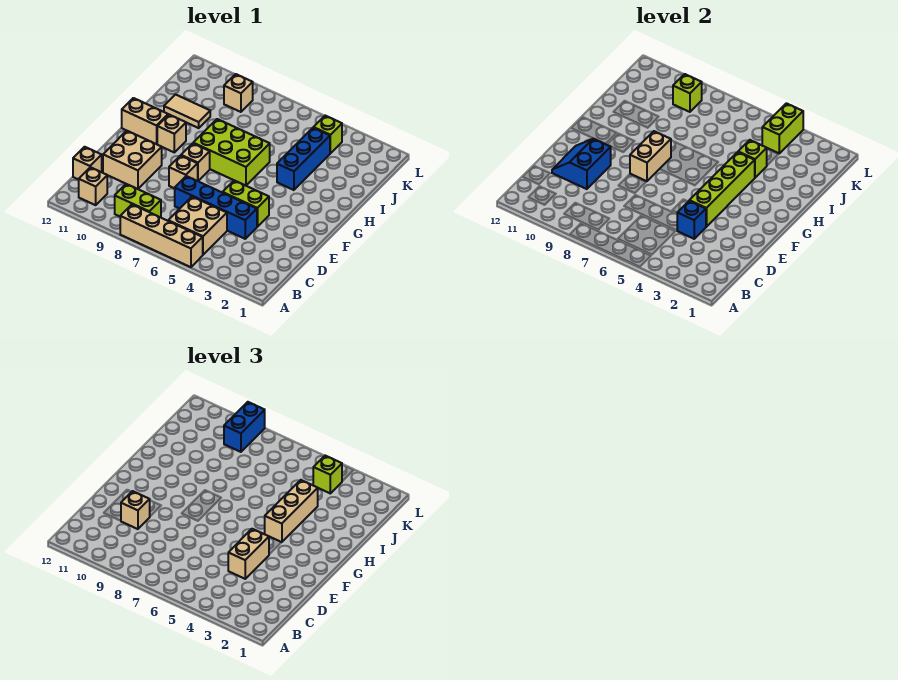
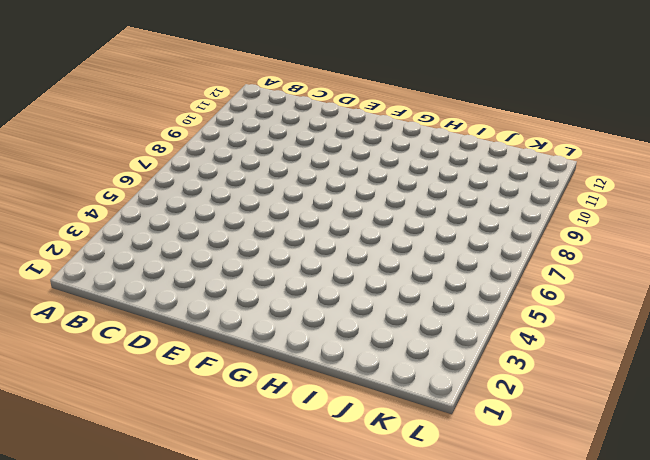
none -> tan brick A5:A8 level 1
none -> tan brick B5:C6 level 1
none -> lime brick B8:B9 level 1

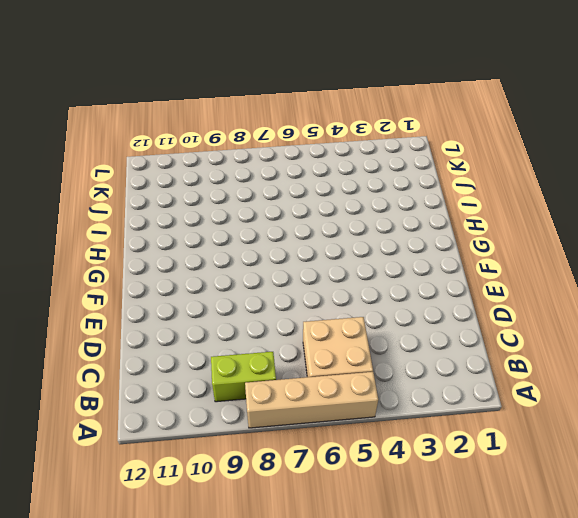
none -> tan brick B11 level 1
none -> tan brick C12 level 1
none -> blue brick D4:D7 level 1

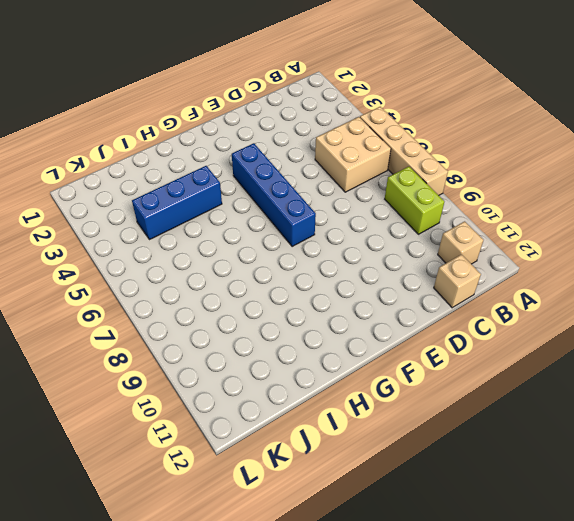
blue brick F4:F7 level 1 -> blue brick D4:D7 level 1
none -> tan brick D10:E11 level 1
none -> lime brick E4:E5 level 1
none -> tan brick E8 level 1

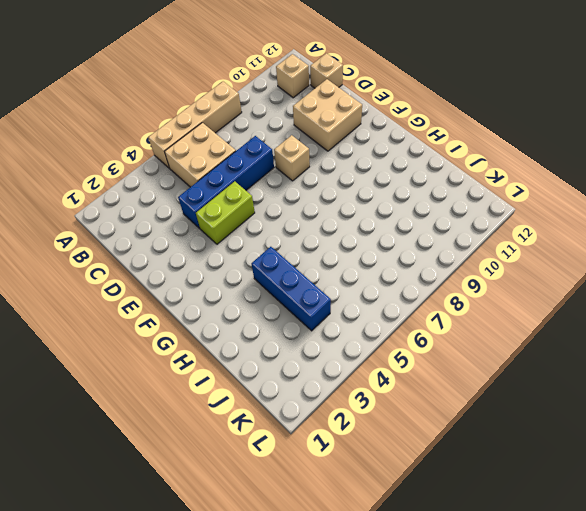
none -> lime brick B8:B9 level 1
none -> tan brick F8 level 1
none -> lime brick G6:H8 level 1

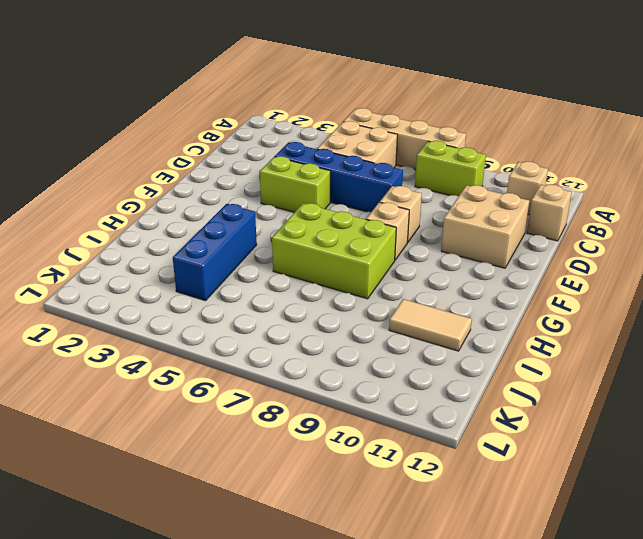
none -> tan brick G10 level 1
none -> tan brick G11:G12 level 1
none -> lime brick K4 level 1

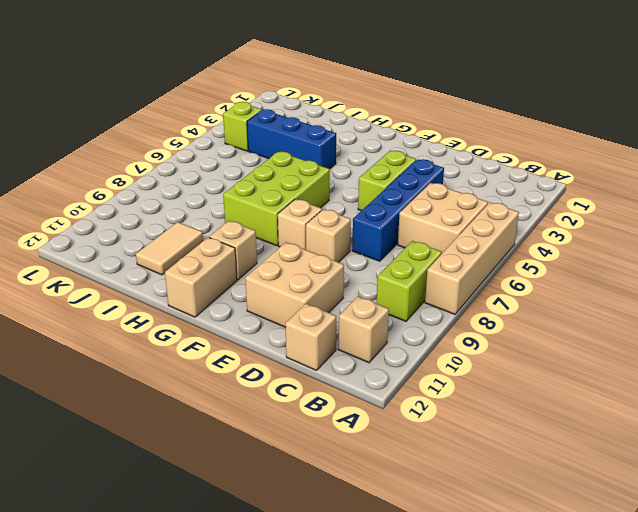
none -> tan brick K9 level 1
none -> blue brick D4 level 2
none -> blue slope D10:E11 level 2 top 10

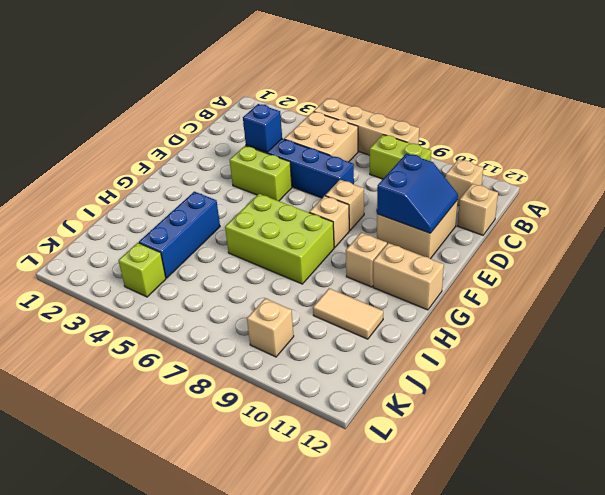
none -> lime brick E4:H4 level 2
none -> tan brick F8:G8 level 2
none -> lime brick I4 level 2

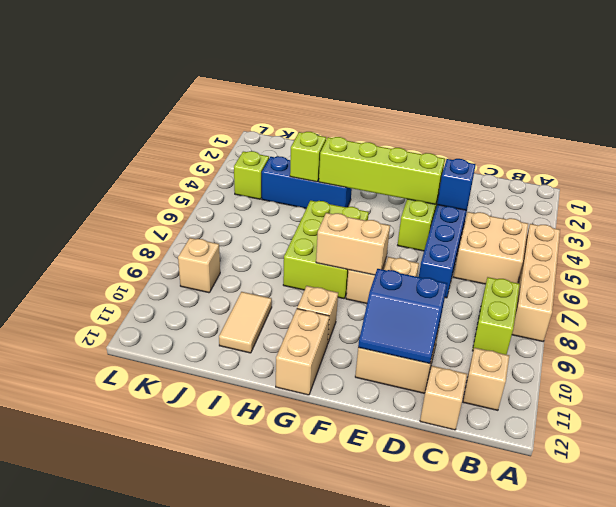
none -> lime brick K4:L4 level 2
none -> lime brick K9 level 2
none -> tan brick D4:E4 level 3

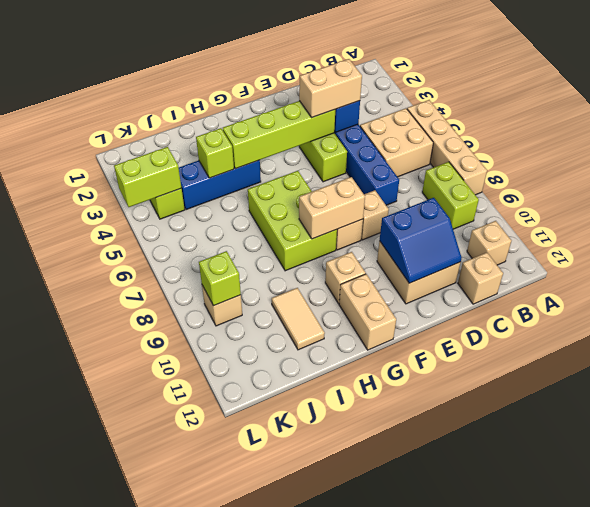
none -> tan brick D10 level 3
none -> tan brick G4:I4 level 3
none -> lime brick K4 level 3

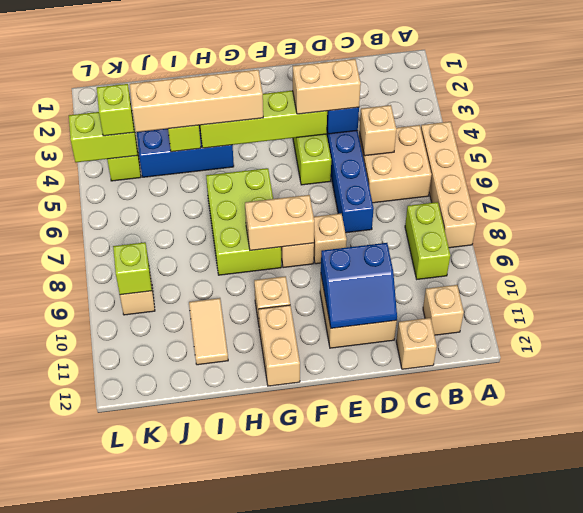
tan brick C5 level 2 -> tan brick D10 level 3
tan brick G4:J4 level 3 -> tan brick G4:I4 level 3
none -> blue brick K9:L9 level 3

